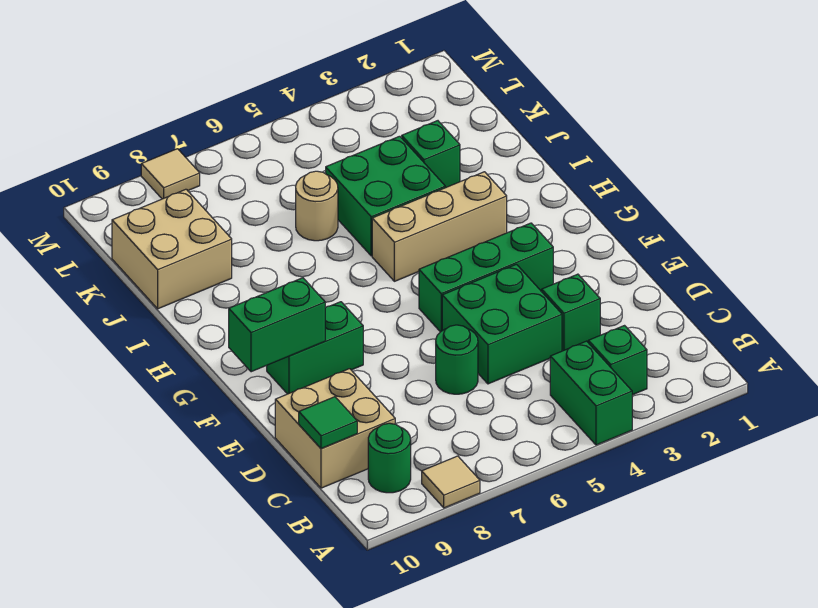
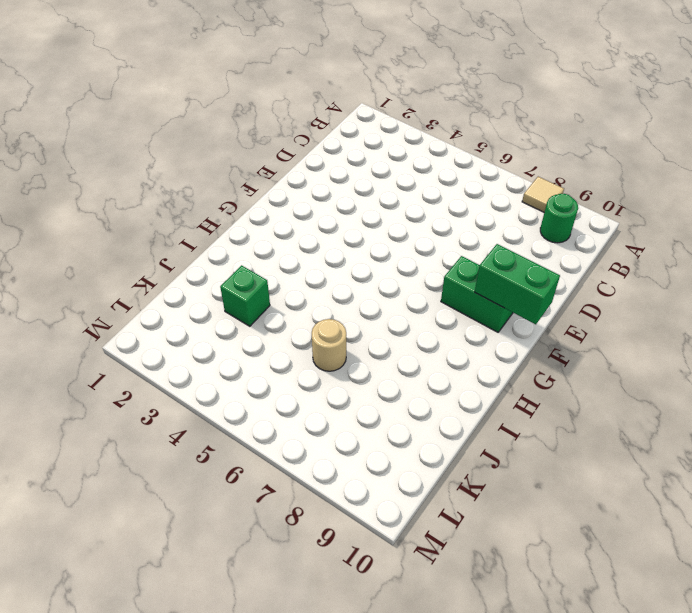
none -> green brick A4:B4 level 1
none -> green brick B3 level 1
none -> tan brick C9:D10 level 1

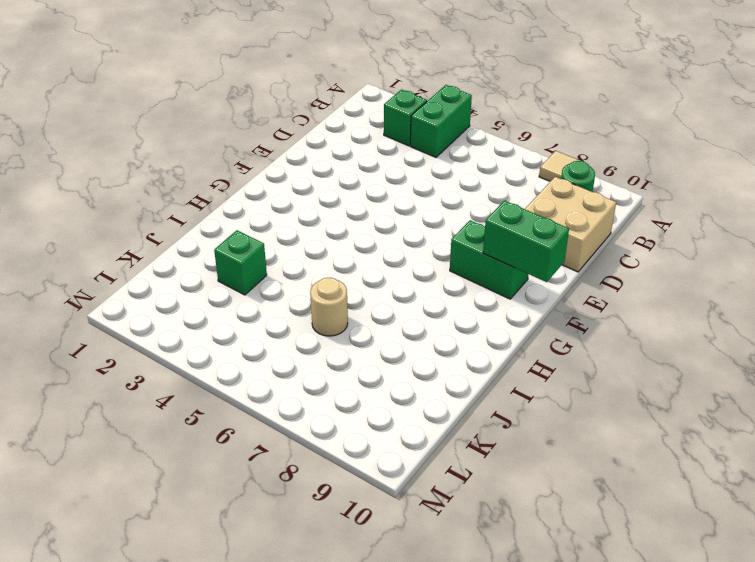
none -> green brick D3 level 1
none -> green brick D4:E5 level 1
none -> green round brick D6 level 1

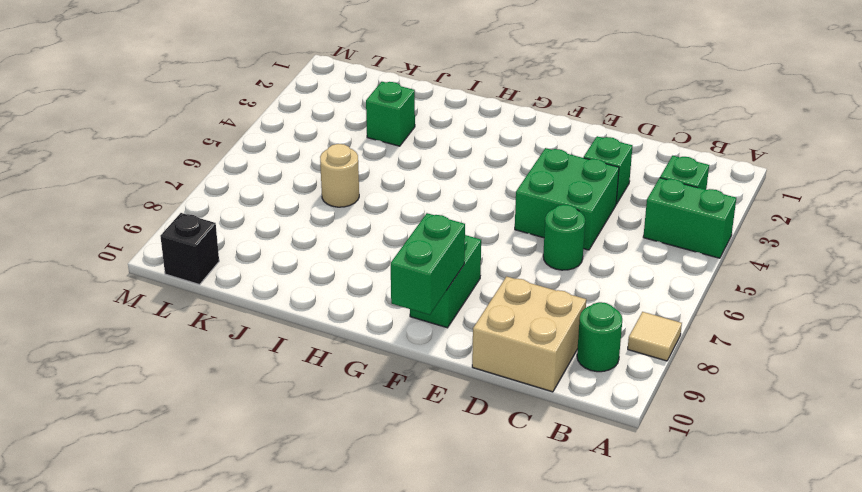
black brick L10 level 1 -> none
none -> green brick F3:F5 level 1
none -> tan brick H3:H5 level 1
none -> green brick I4:J5 level 1

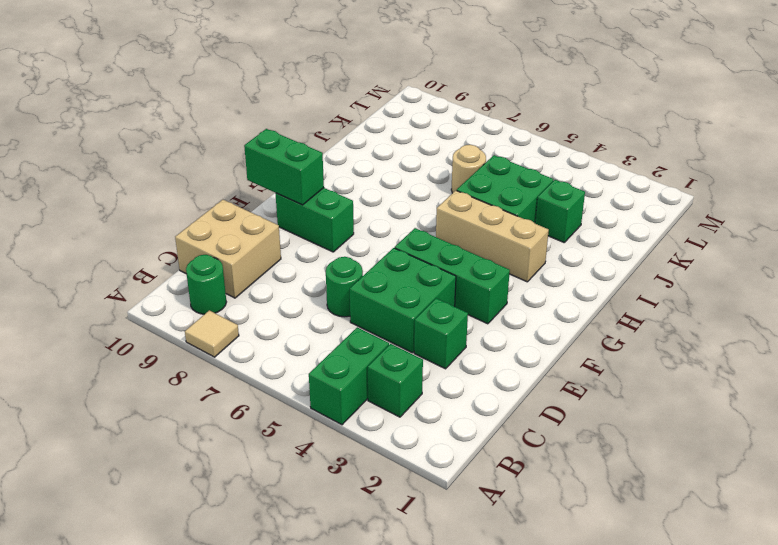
none -> tan brick J9:K10 level 1
none -> tan tile M8 level 1
none -> green tile C10 level 2

